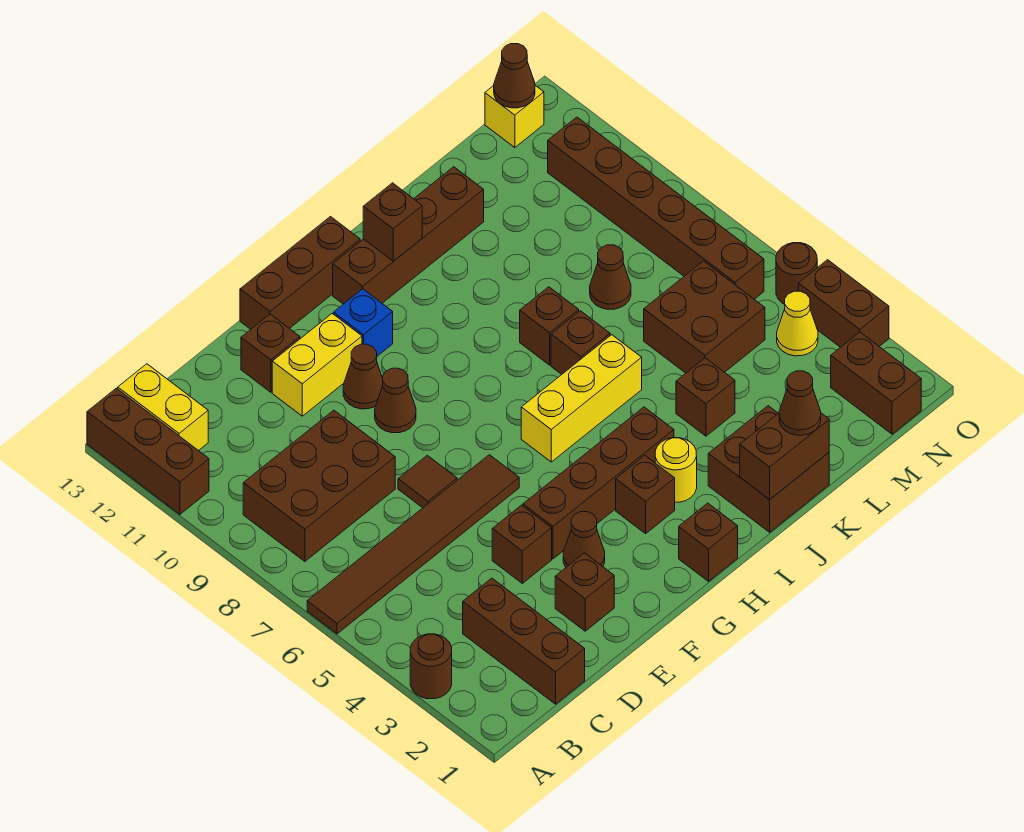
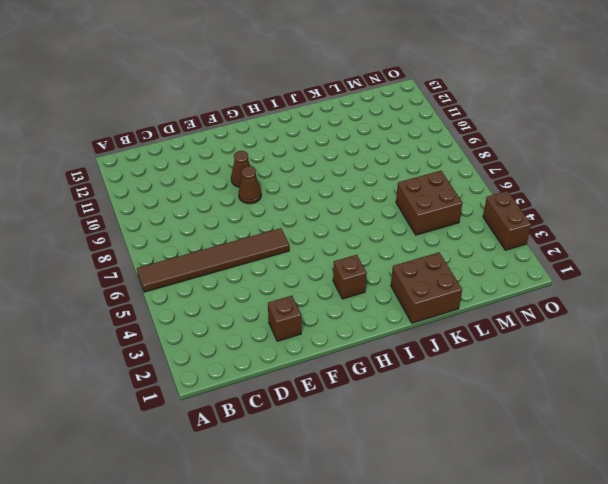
none -> brown round brick A3 level 1
none -> brown brick A11:A13 level 1
none -> brown brick B8:D9 level 1
none -> yellow brick B12:B13 level 1

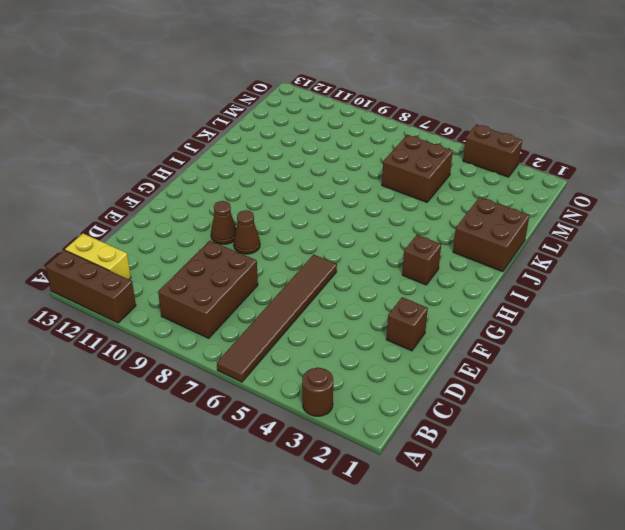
none -> brown brick C1:C3 level 1
none -> brown brick E4 level 1
none -> brown tile E7 level 1
none -> yellow brick E11:F11 level 1

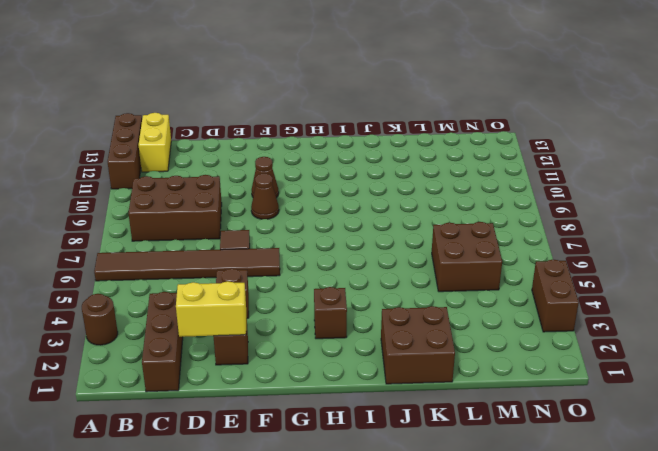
yellow brick D2:E2 level 2 -> yellow brick E11:F11 level 1
none -> brown brick E12 level 1
none -> brown cone F3 level 1
none -> brown brick F4:I4 level 1
none -> brown brick F13:H13 level 1

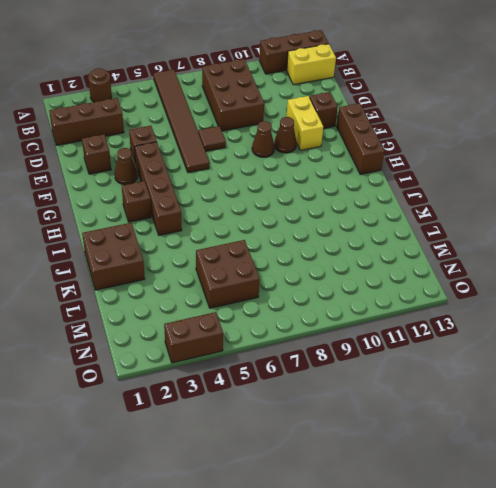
none -> blue brick G11 level 1
none -> brown brick H1 level 1
none -> yellow brick H6:J6 level 1
none -> brown brick H12:K12 level 1

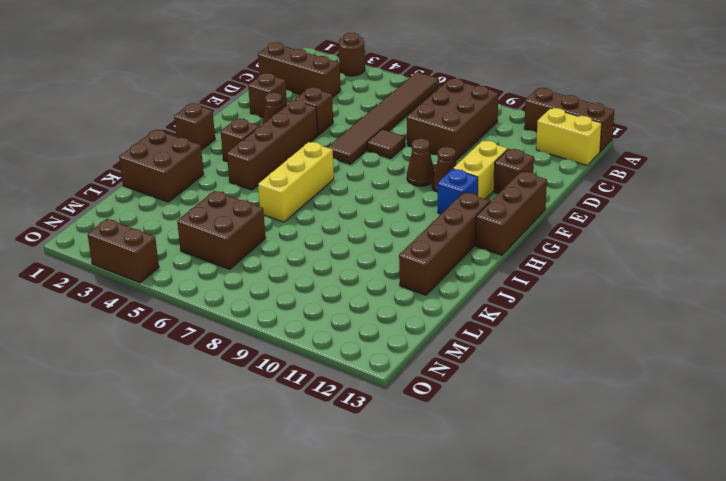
none -> yellow round brick I3 level 1
none -> brown brick J7 level 1
none -> brown brick J8 level 1
none -> brown brick K4 level 1

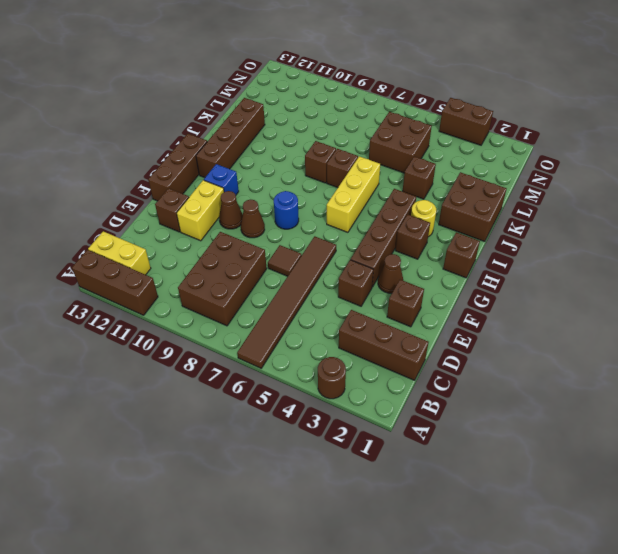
blue round brick G8 level 1 -> none
none -> brown cone L8 level 1
none -> brown brick N1:N2 level 1
none -> yellow cone N4 level 1
none -> brown brick N6:N11 level 1

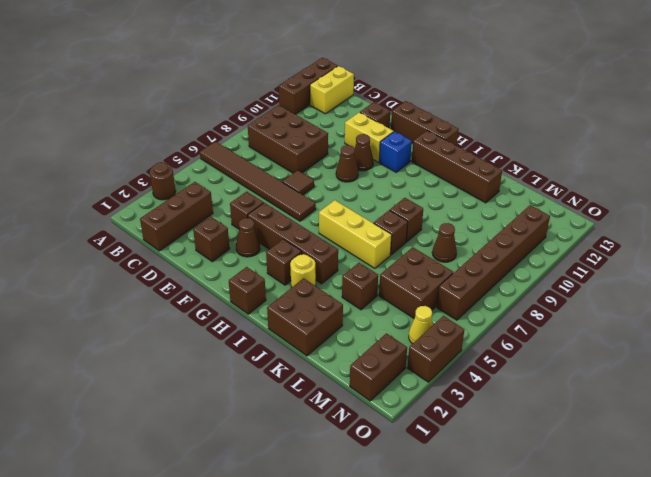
none -> yellow brick N13 level 1
none -> brown round brick O5 level 1
none -> brown brick I12 level 2
none -> brown brick J1:K1 level 2

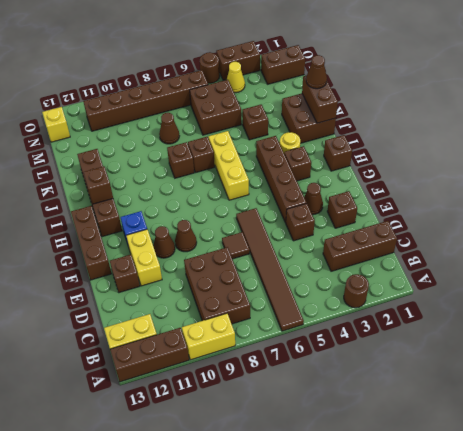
yellow brick A9:A10 level 1 -> none
none -> brown cone N13 level 2

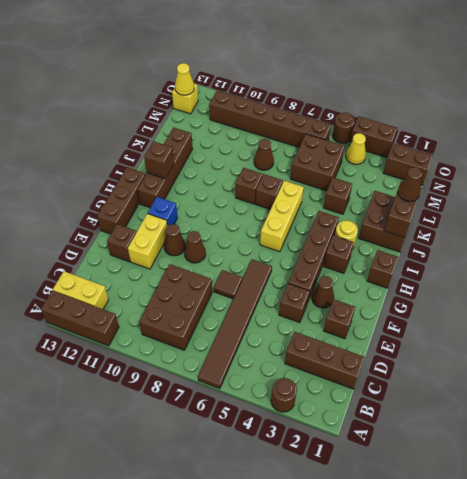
yellow cone N13 level 2 -> brown cone N13 level 2

